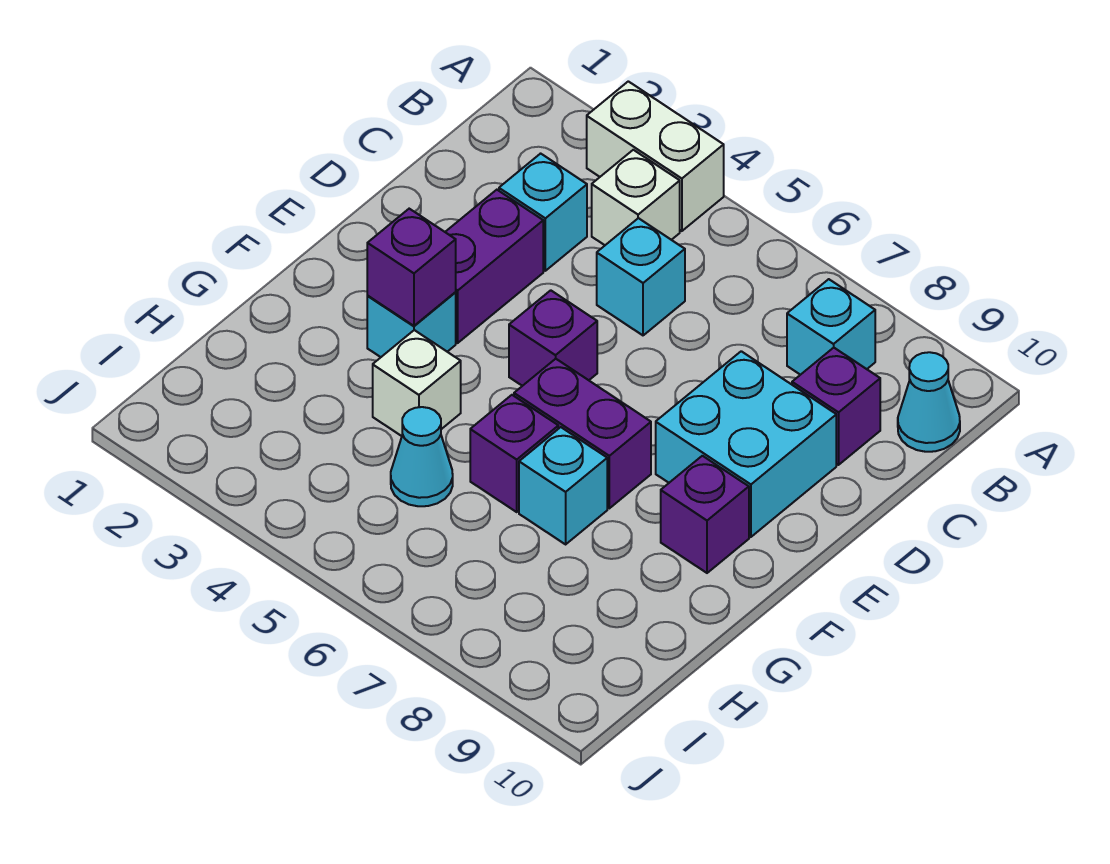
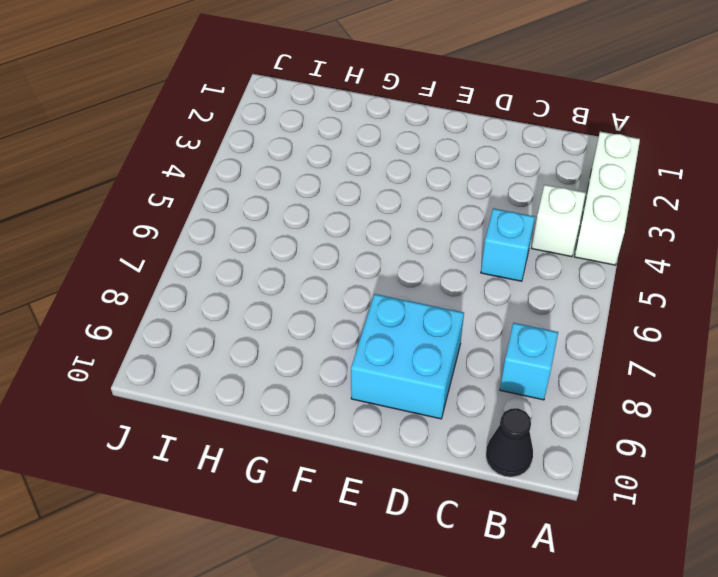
white brick A2:A4 level 1 -> white brick A3:A4 level 1
black cone B10 level 1 -> cyan cone B10 level 1
none -> cyan brick C3 level 1
none -> purple brick C9 level 1
none -> purple brick D3:E3 level 1

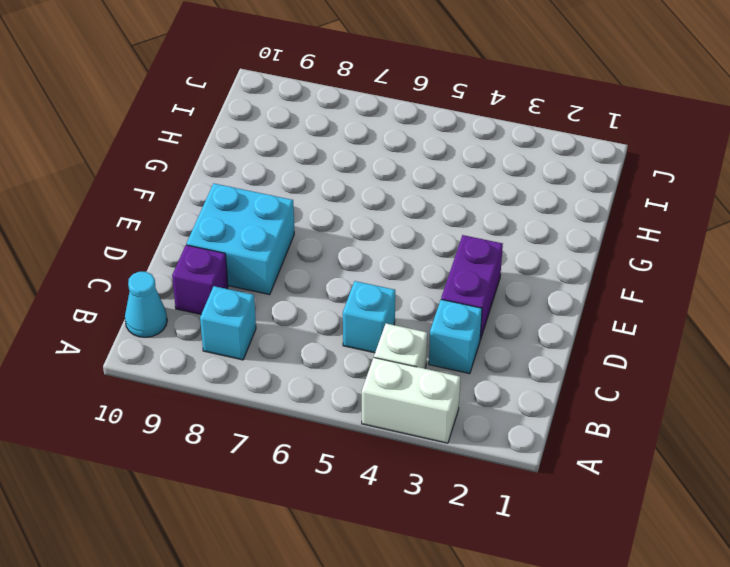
none -> purple brick E5 level 1
none -> cyan brick F3 level 1
none -> purple brick F6:F7 level 1

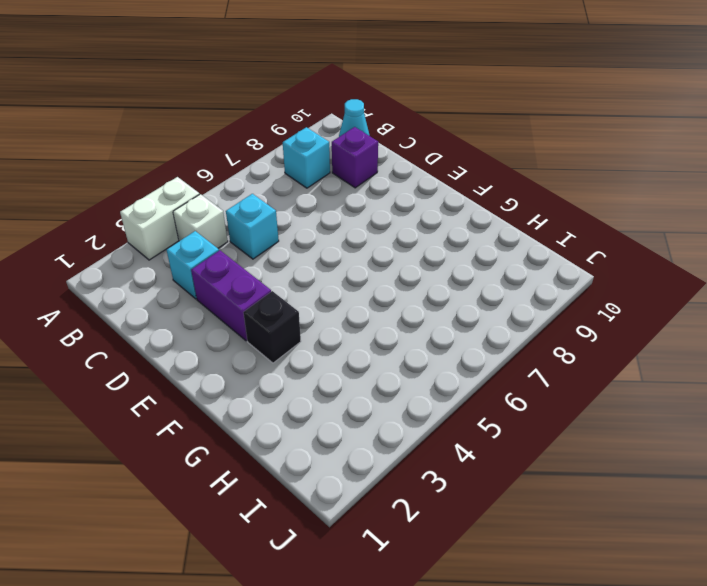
black brick F3 level 1 -> cyan brick F3 level 1
none -> cyan brick D8:E9 level 1
none -> purple brick E5 level 1
none -> purple brick F6:F7 level 1

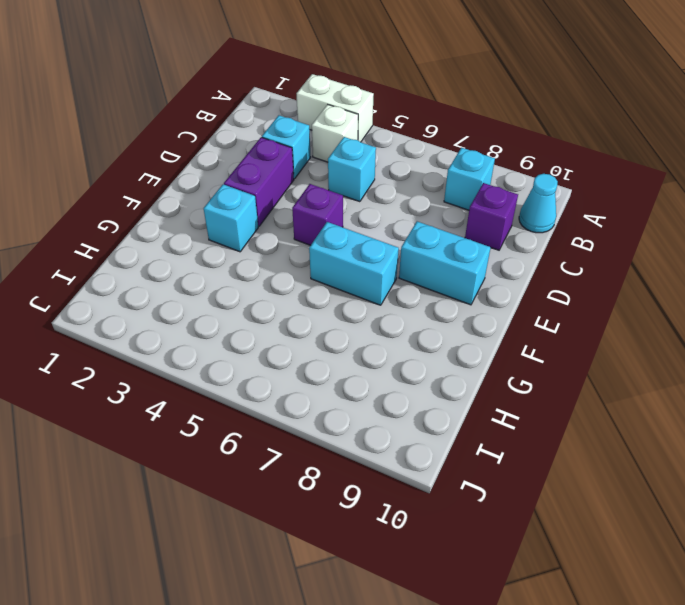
cyan brick E8:E9 level 1 -> cyan brick D8:E9 level 1
cyan brick F6:F7 level 1 -> purple brick F6:F7 level 1
none -> purple brick F9 level 1
none -> white brick G4 level 1
none -> purple brick G6 level 1

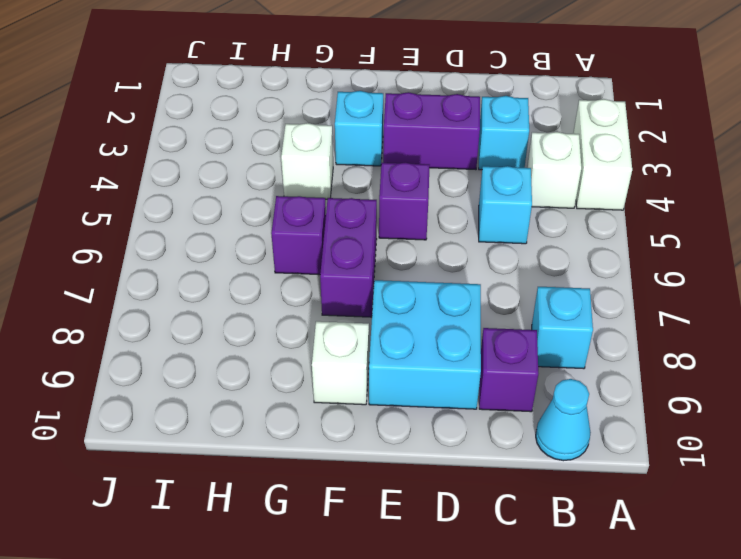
white brick F9 level 1 -> purple brick F9 level 1
none -> cyan brick G7 level 1
none -> cyan cone H5 level 1
none -> purple brick F3 level 2

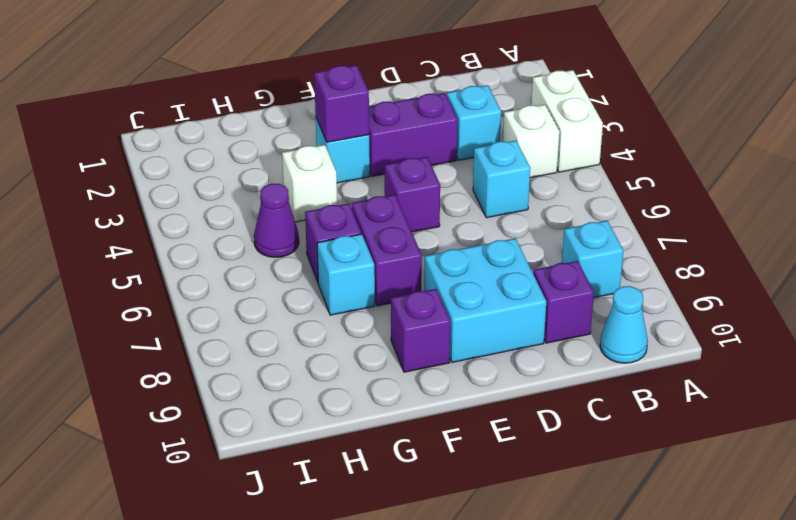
purple cone H5 level 1 -> cyan cone H5 level 1

